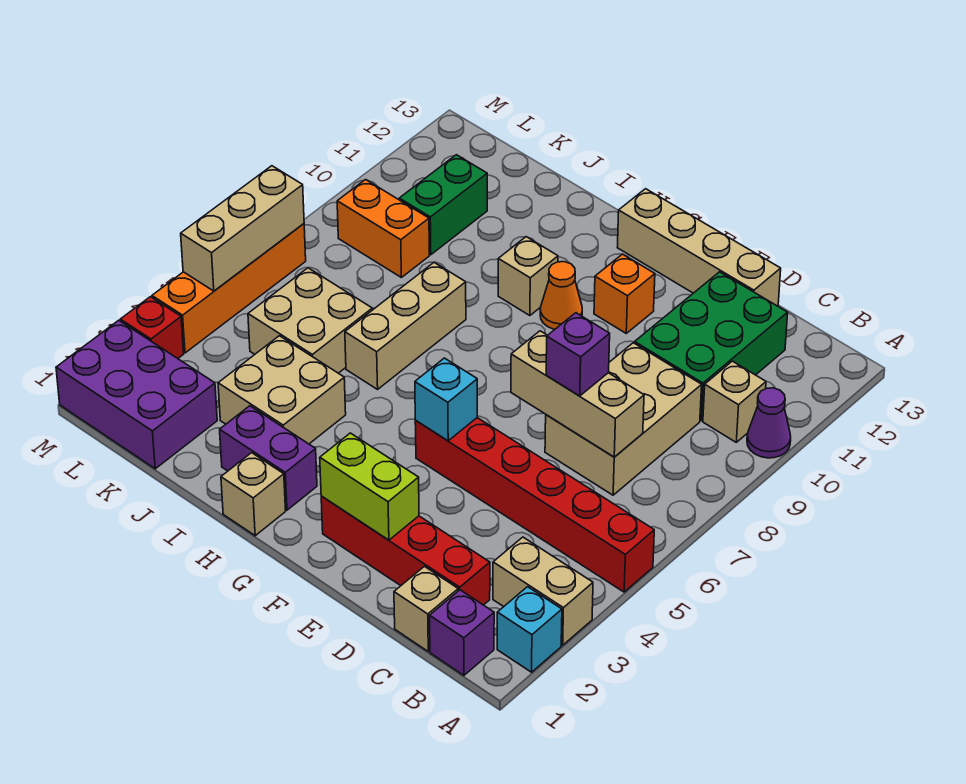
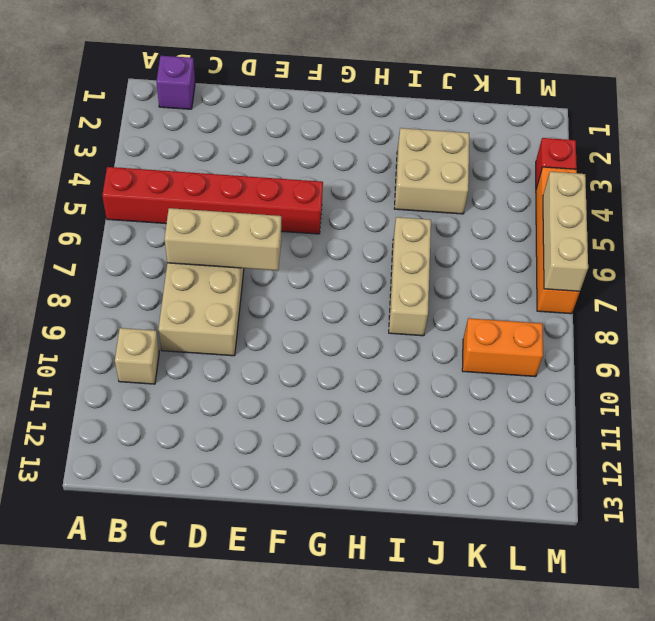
none -> cyan brick A2 level 1
none -> tan brick A3:B3 level 1
none -> purple cone A10 level 1

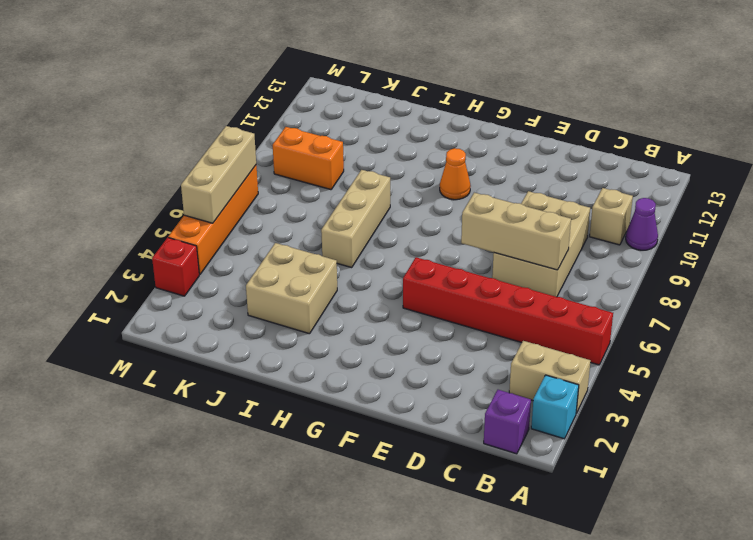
none -> tan brick C1 level 1
none -> red brick C2:F2 level 1
none -> green brick C10:D12 level 1

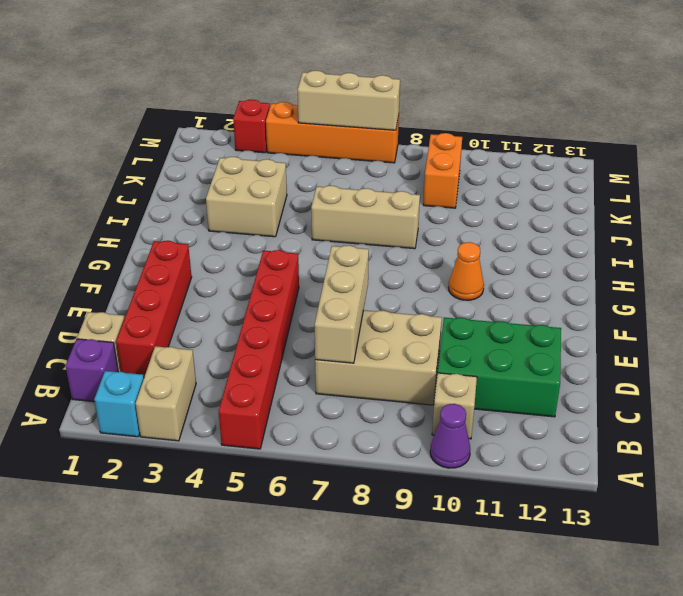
none -> tan brick D13:G13 level 1
none -> orange brick F11 level 1
none -> tan brick H1 level 1

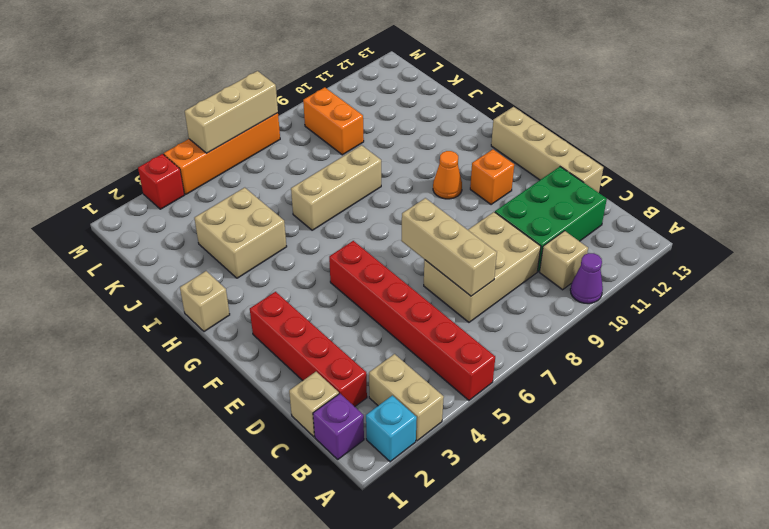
none -> purple brick H2:I2 level 1
none -> tan brick H10 level 1
none -> tan brick J5:K6 level 1

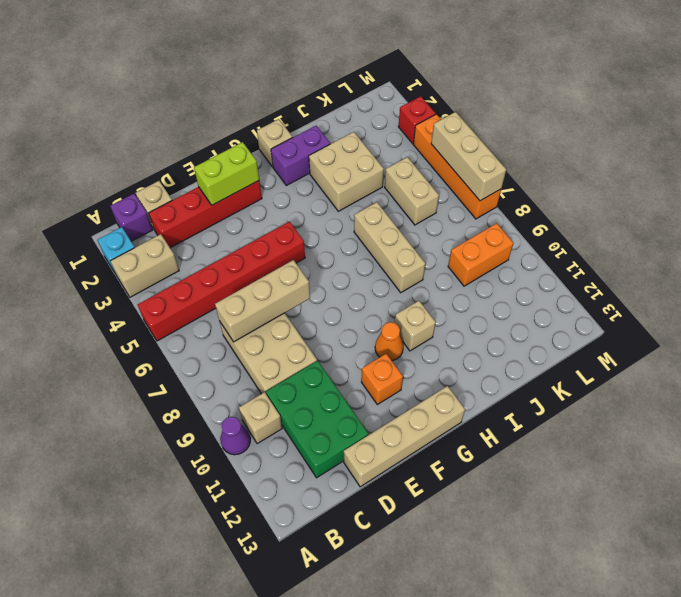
tan brick K5:K6 level 1 -> tan brick J5:K6 level 1
none -> purple brick K1:M2 level 1
none -> green brick K10:K11 level 1
none -> cyan brick F5 level 2

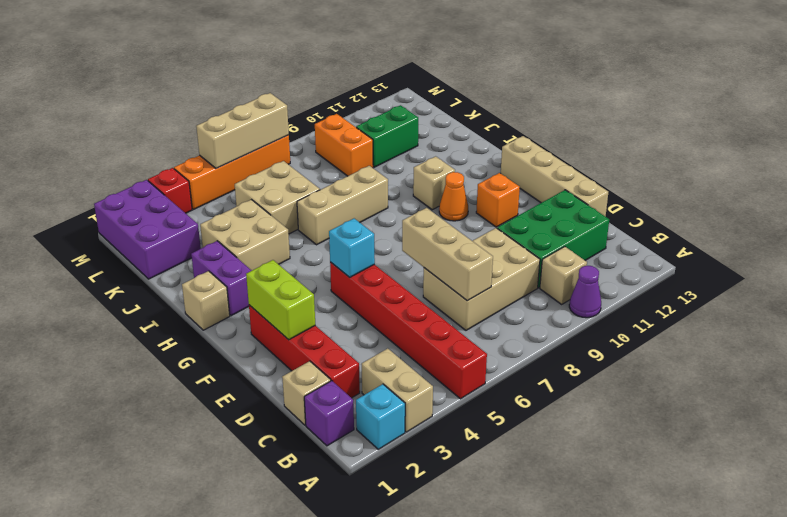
none -> purple brick D7 level 3

